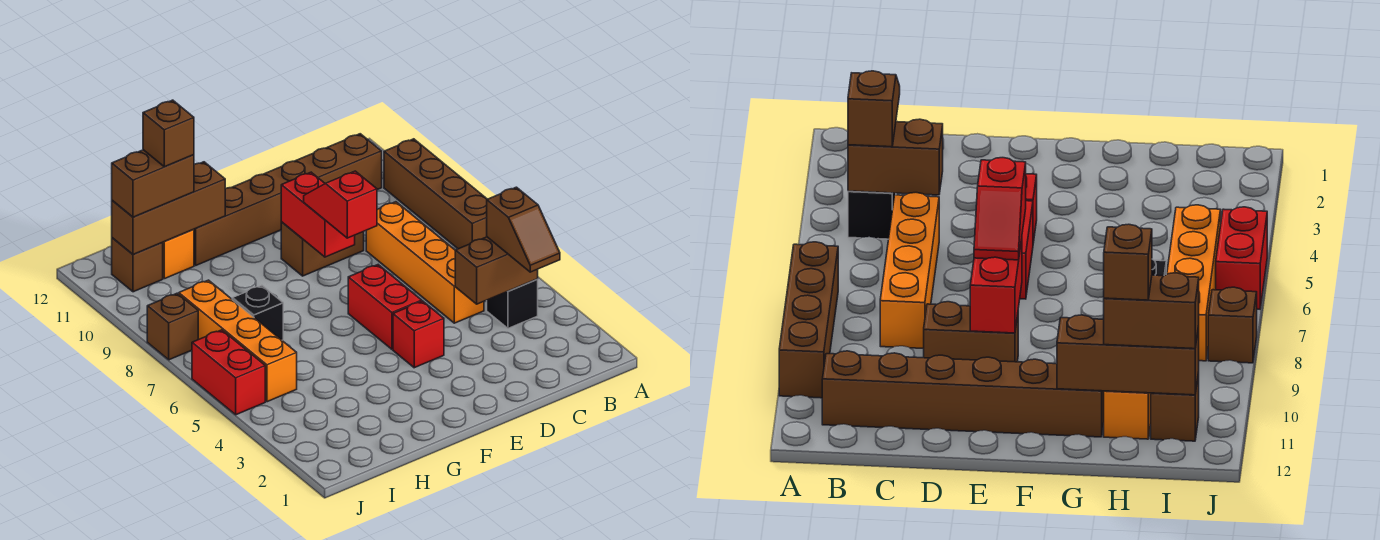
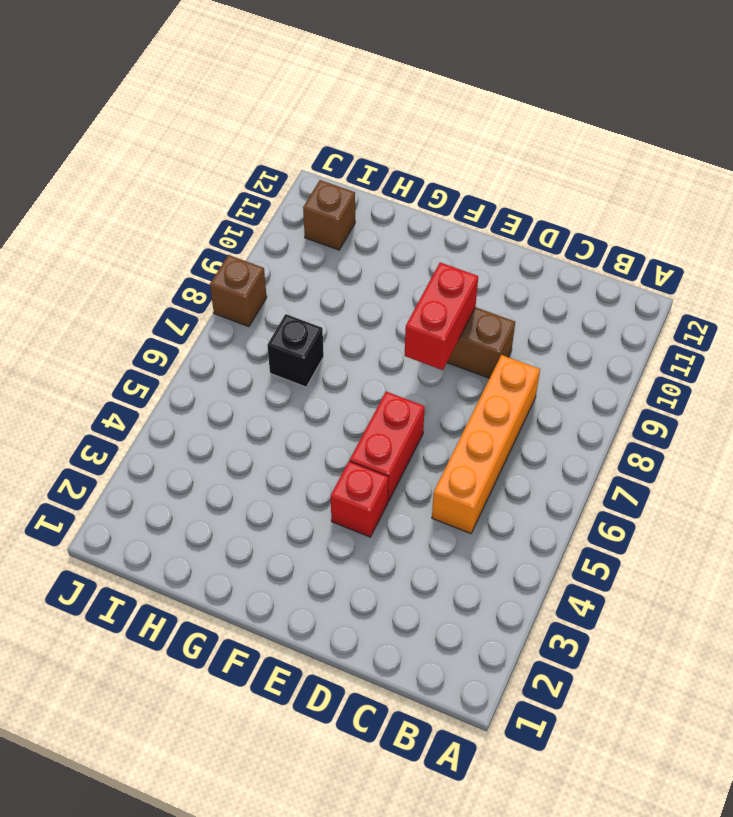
none -> brown brick A7:A10 level 1
none -> black brick B4 level 1
none -> brown brick B11:G11 level 1

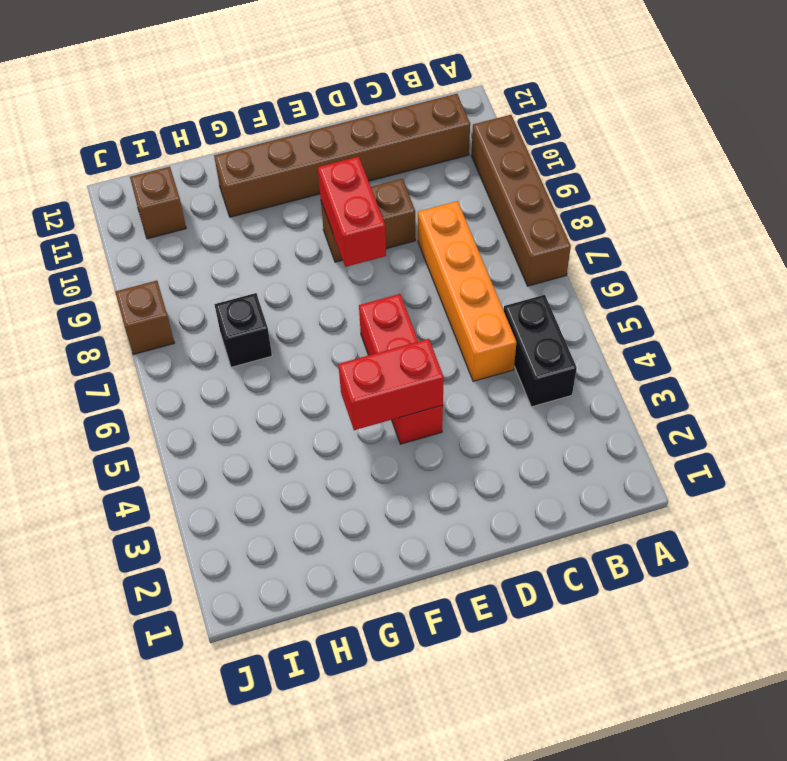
black brick B4:B5 level 1 -> black brick B4 level 1
red brick E4:F4 level 2 -> red brick J5:J6 level 1
none -> orange brick H11 level 1
none -> orange brick I5:I8 level 1
none -> brown brick B4:C4 level 2

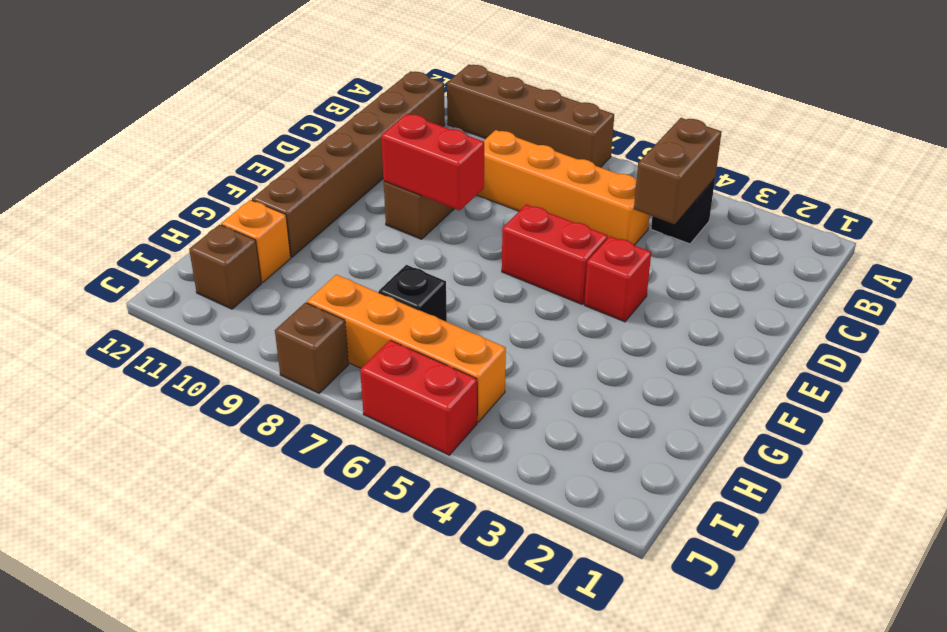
none -> brown brick G11:I11 level 2
none -> brown slope B3:B4 level 3 top 4
none -> red slope E7:E8 level 3 top 7

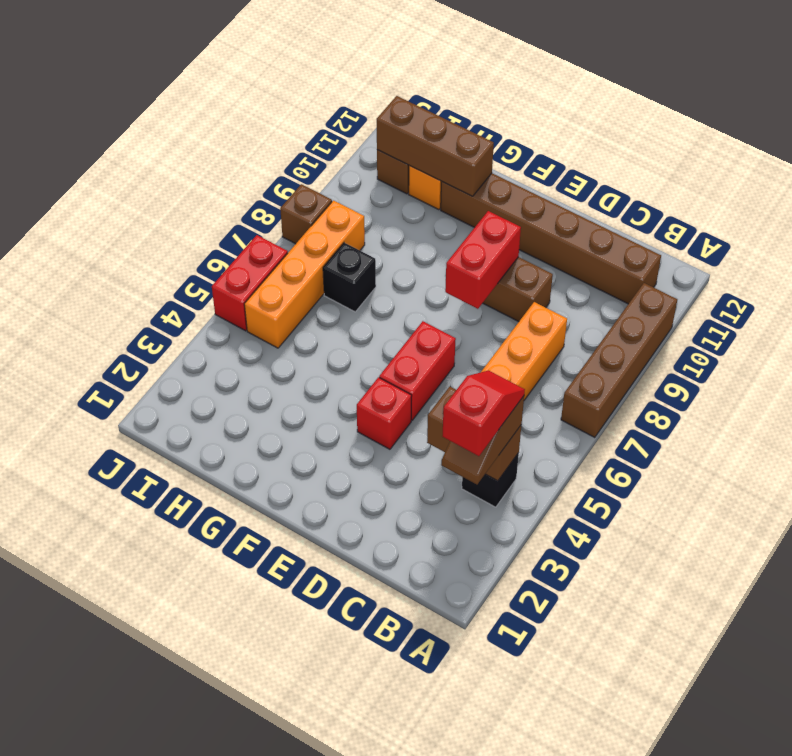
red slope B3:B4 level 4 top 3 -> red slope E7:E8 level 3 top 7
none -> brown brick H11:I11 level 3
none -> brown brick H11 level 4

